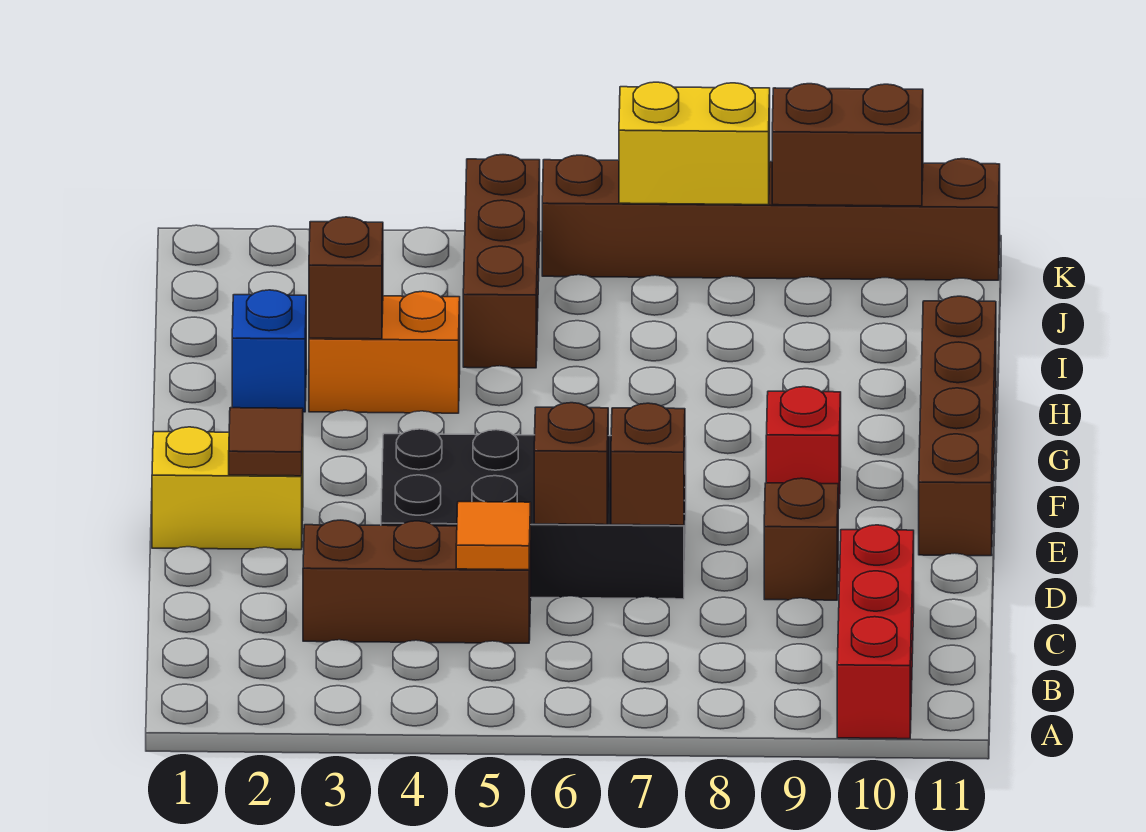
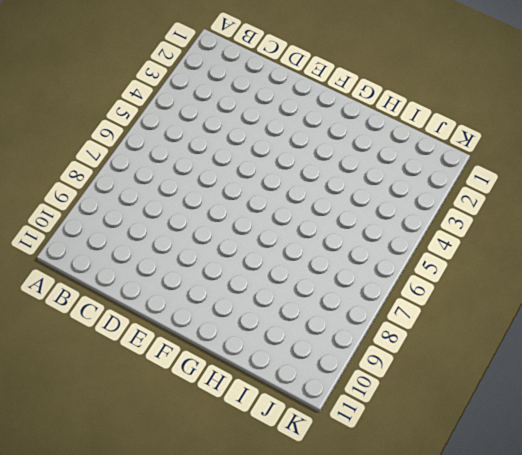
none -> red brick A10:C10 level 1
none -> brown brick C3:C5 level 1
none -> black brick D4:E7 level 1

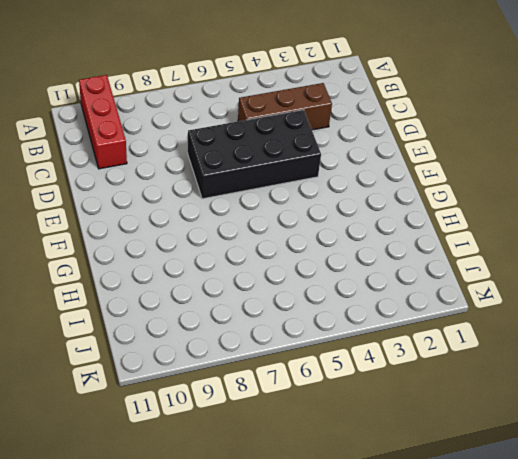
none -> brown brick D9 level 1
none -> yellow brick E1:E2 level 1
none -> brown brick E11:H11 level 1

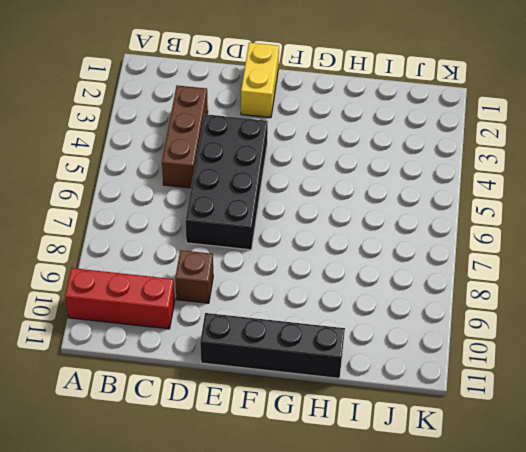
black brick E11:H11 level 1 -> brown brick E11:H11 level 1
none -> red brick F9 level 1
none -> blue brick H2 level 1
none -> orange brick H3:H4 level 1

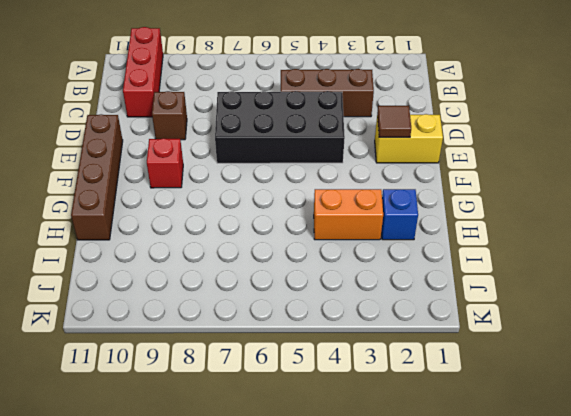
none -> brown brick I5:K5 level 1
none -> brown brick K6:K11 level 1
none -> orange tile C5 level 2

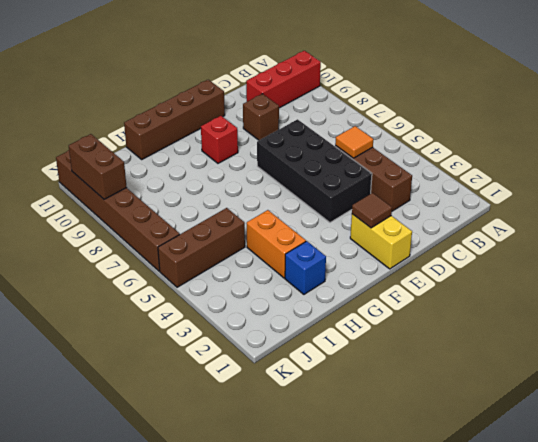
none -> brown brick D6 level 2
none -> brown brick D7 level 2
none -> brown brick H3 level 2

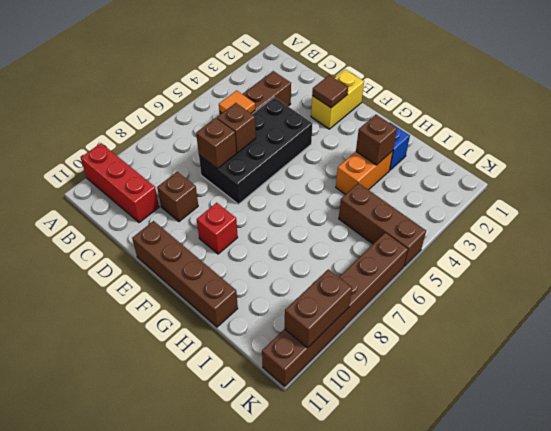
none -> yellow brick K7:K8 level 2

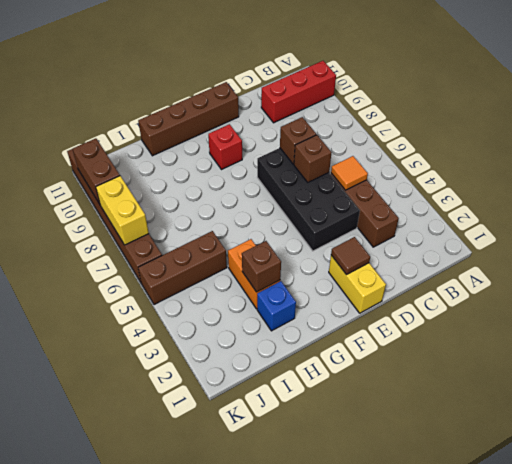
none -> brown brick D9 level 1

